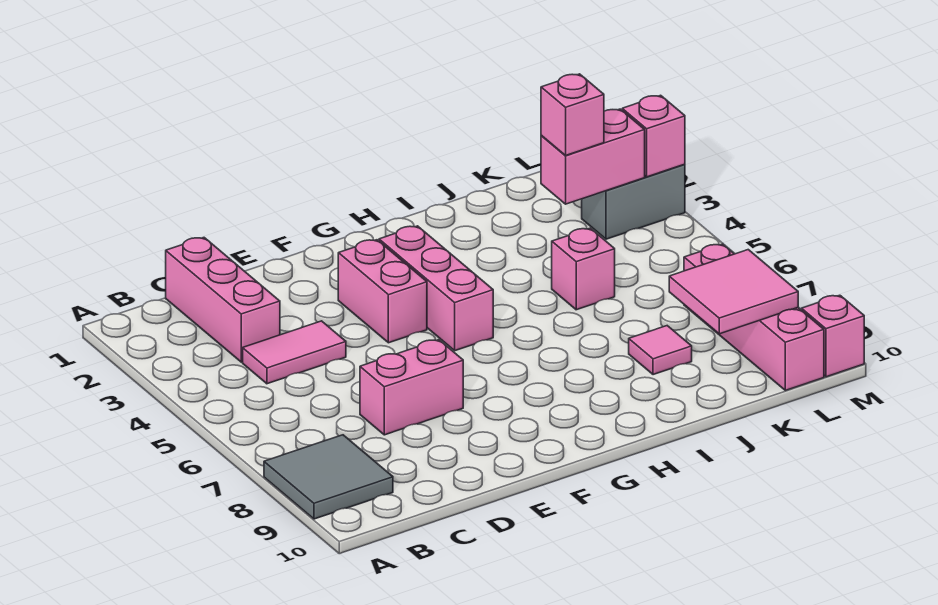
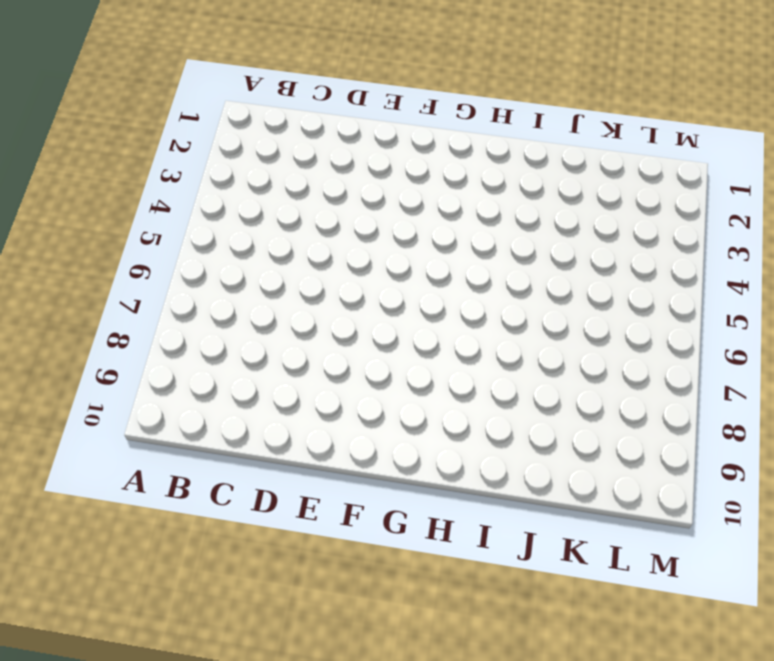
none -> grey tile A8:B9 level 1
none -> pink brick C1:C3 level 1
none -> pink tile C4:D4 level 1

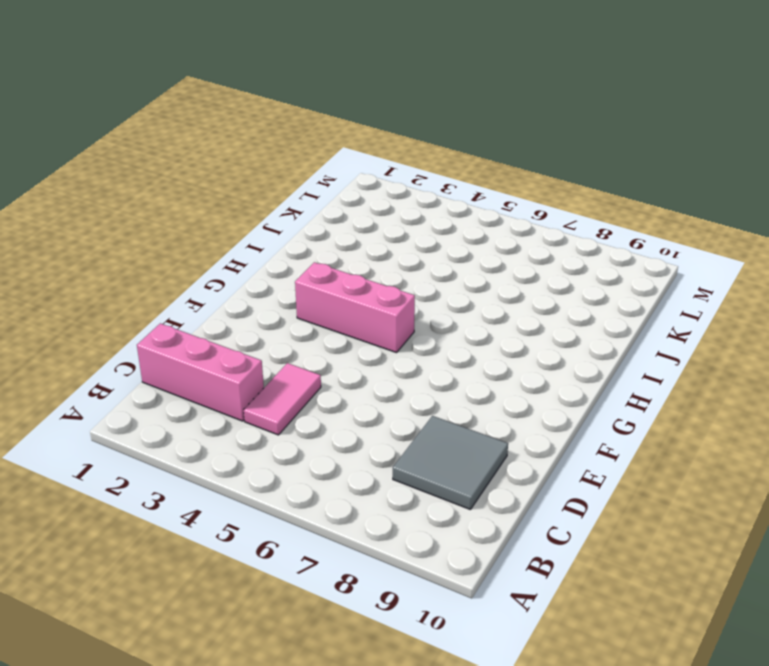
grey tile C8:D9 level 1 -> grey tile A8:B9 level 1
none -> pink brick D7:E7 level 1
none -> pink brick F3:F4 level 1
none -> pink brick J5 level 1

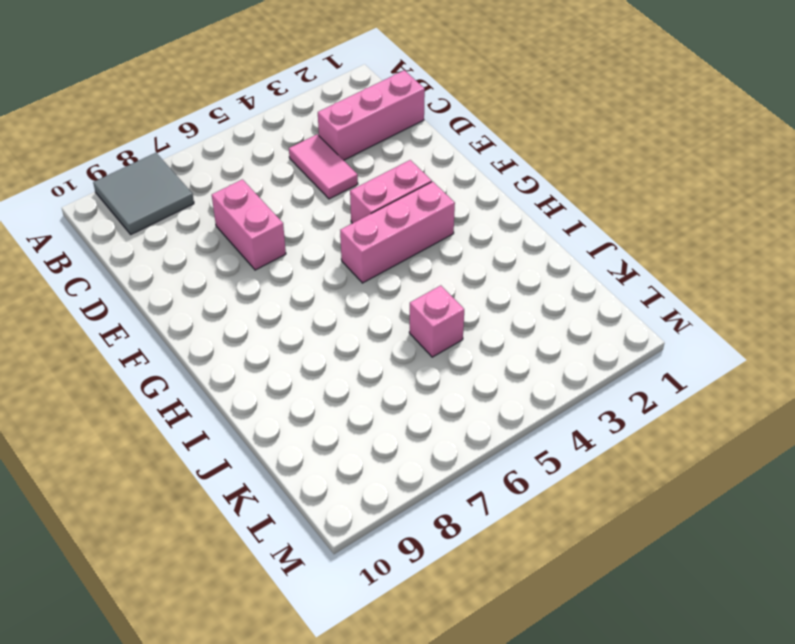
none -> pink tile J8 level 1
none -> grey brick L3:M3 level 1
none -> pink brick L7:L10 level 1

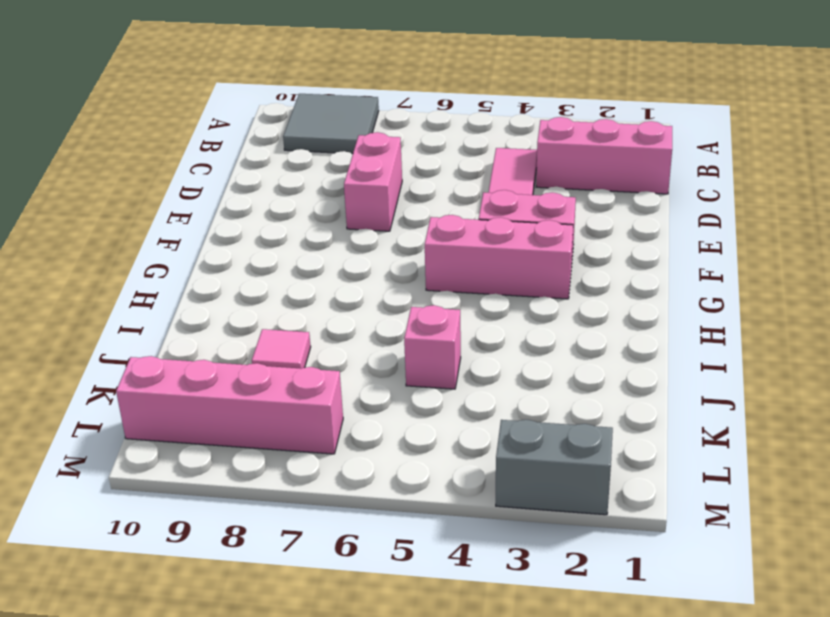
grey brick M2:M3 level 1 -> grey brick L3:M3 level 1
none -> pink brick M10 level 1
none -> pink brick K3:L3 level 2
none -> pink tile K8:L9 level 2

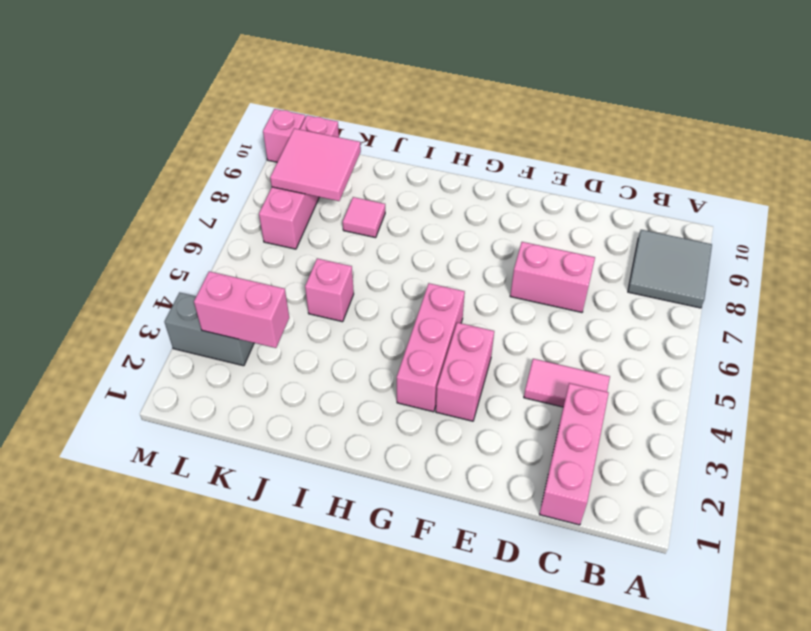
none -> pink brick M3 level 2
none -> pink brick K3 level 3

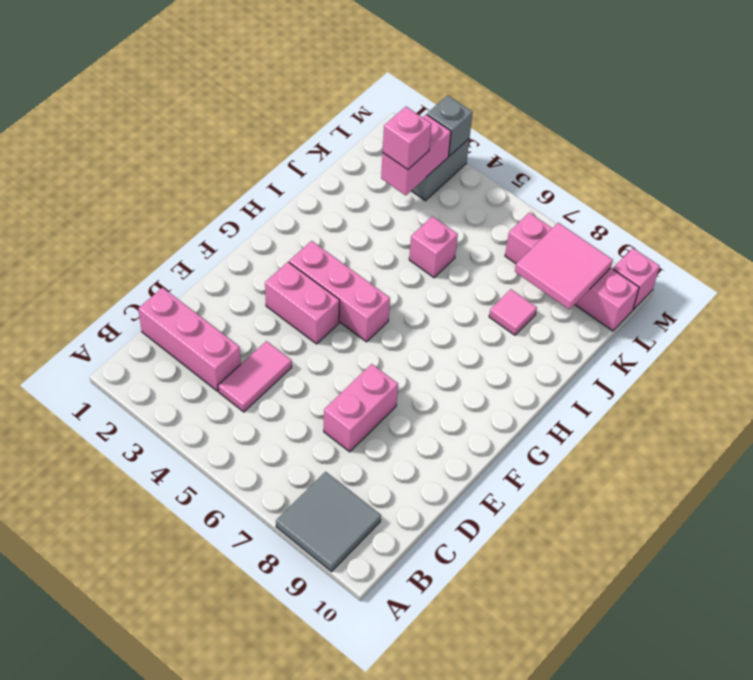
grey brick M3 level 2 -> pink brick M3 level 2

